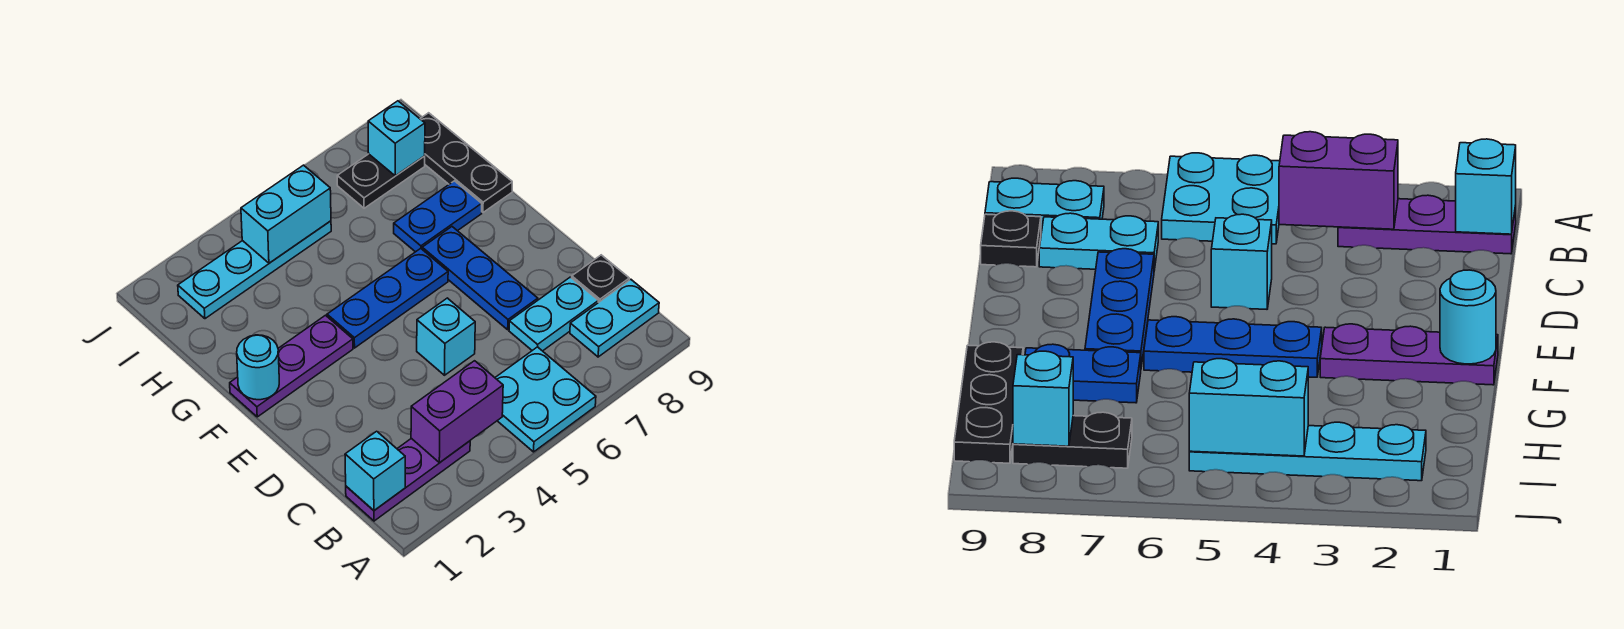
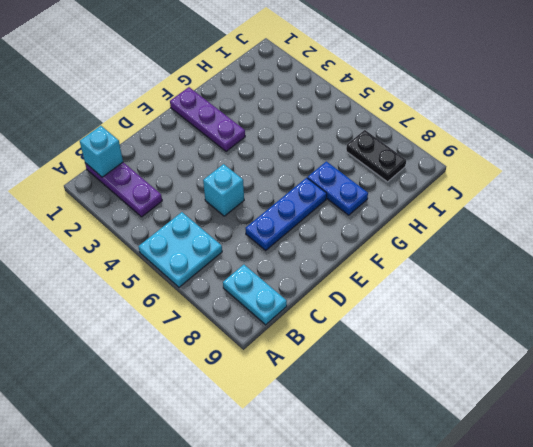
none -> cyan plate C7:C8 level 1
none -> black plate C9 level 1
none -> blue plate F4:F6 level 1

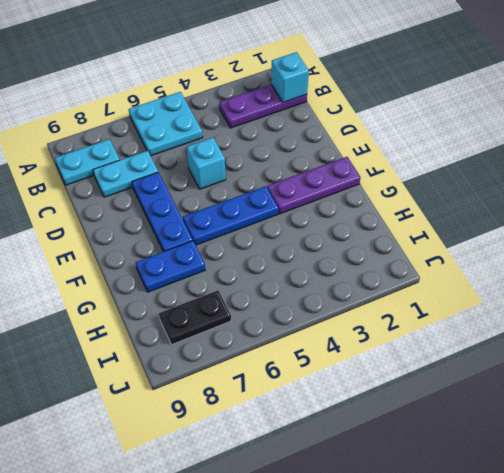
none -> black plate C9 level 1
none -> black plate G9:I9 level 1
none -> cyan plate I2:I5 level 1

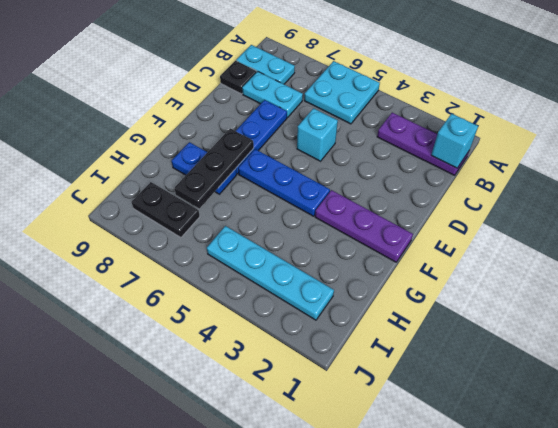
black plate F7:H7 level 2 -> black plate G9:I9 level 1
none -> purple brick B3:B4 level 2
none -> cyan round brick F1 level 2
none -> cyan brick I4:I5 level 2

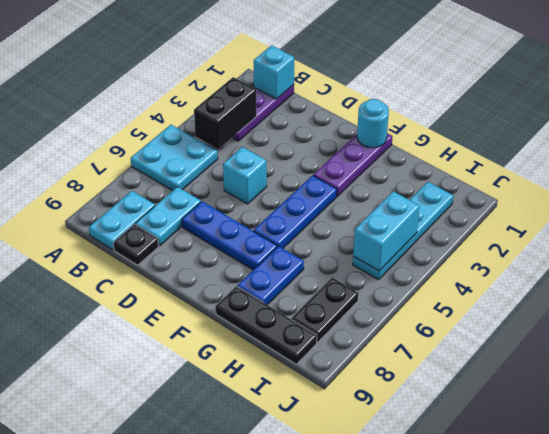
black brick B3:B4 level 2 -> purple brick B3:B4 level 2
none -> cyan brick I8 level 2

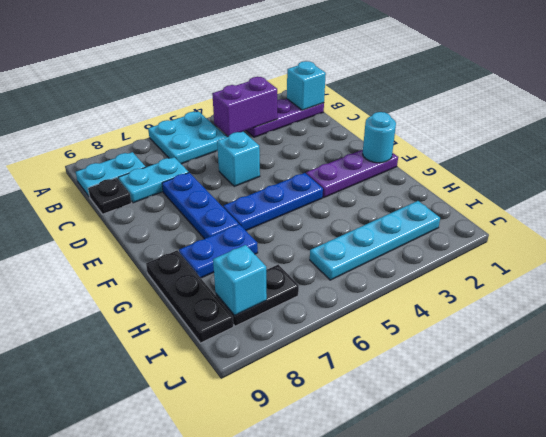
none -> cyan brick I4:I5 level 2

